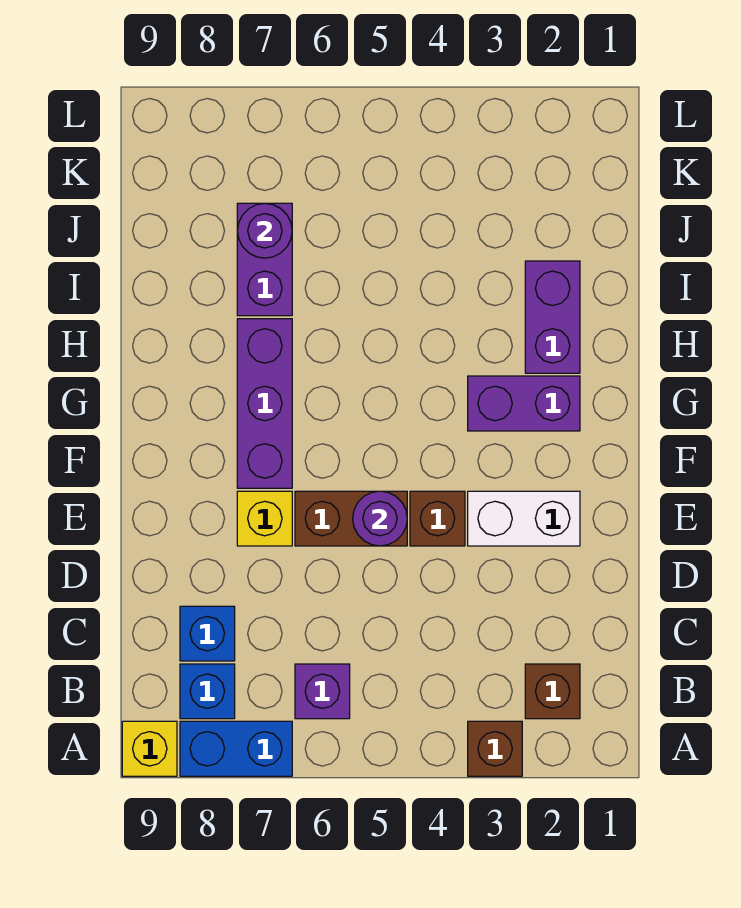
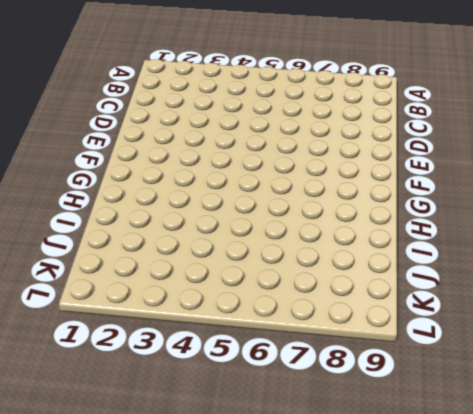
none -> brown brick A3 level 1
none -> blue brick A7:A8 level 1
none -> yellow brick A9 level 1

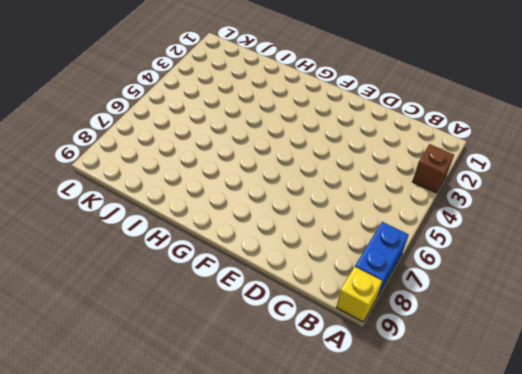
none -> brown brick B2 level 1
none -> purple brick B6 level 1
none -> blue brick B8 level 1

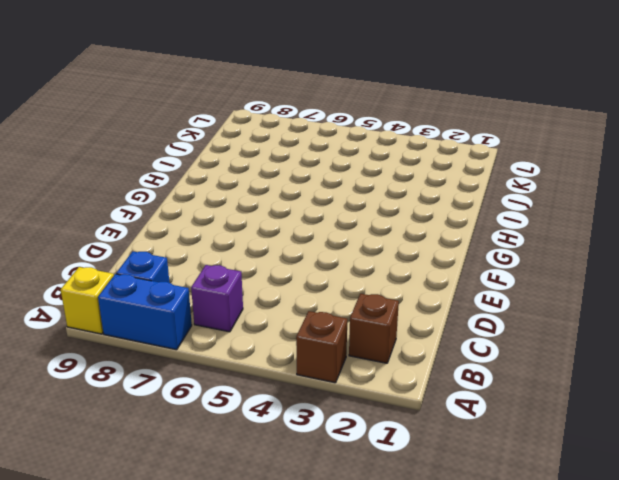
none -> blue brick C8 level 1
none -> white brick E2:E3 level 1
none -> brown brick E4 level 1

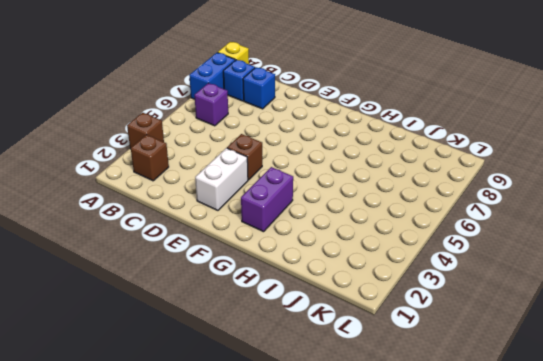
none -> brown brick E5:E6 level 1
none -> yellow brick E7 level 1
none -> purple brick F7:H7 level 1

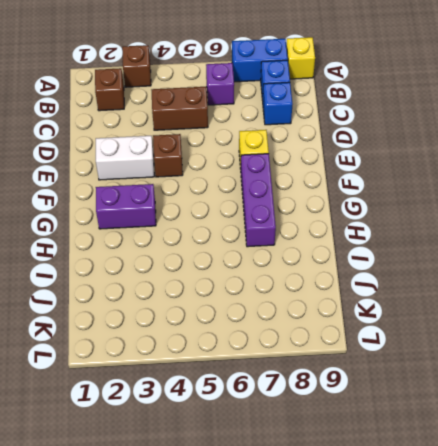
brown brick C4:C5 level 1 -> brown brick E5:E6 level 1
none -> purple brick H2:I2 level 1
none -> purple brick I7:J7 level 1
none -> purple round brick E5 level 2

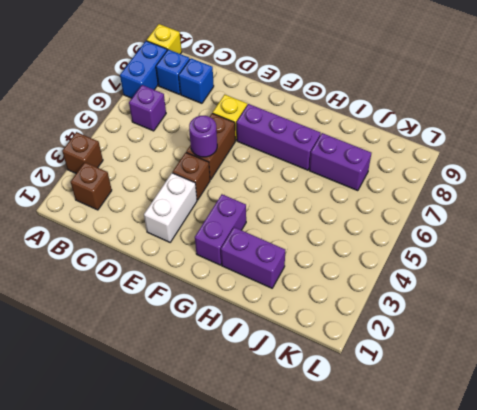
none -> purple round brick J7 level 2

